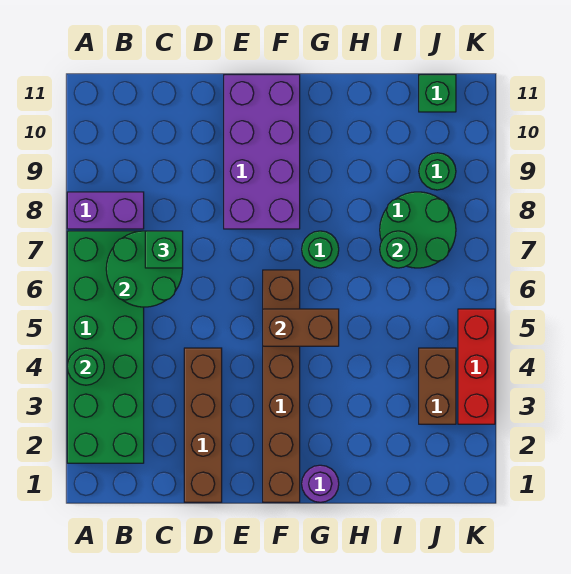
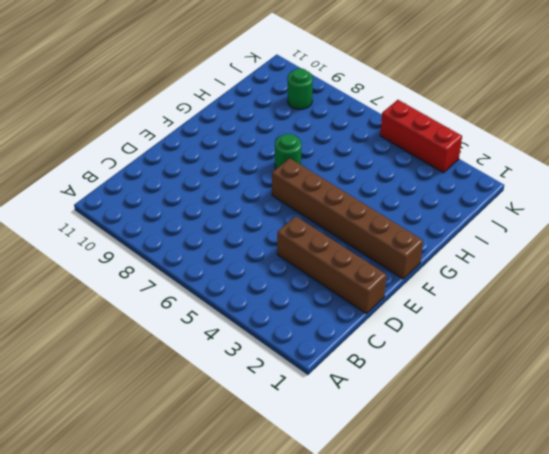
none -> green brick A2:B7 level 1
none -> purple brick A8:B8 level 1
none -> purple brick E8:F11 level 1

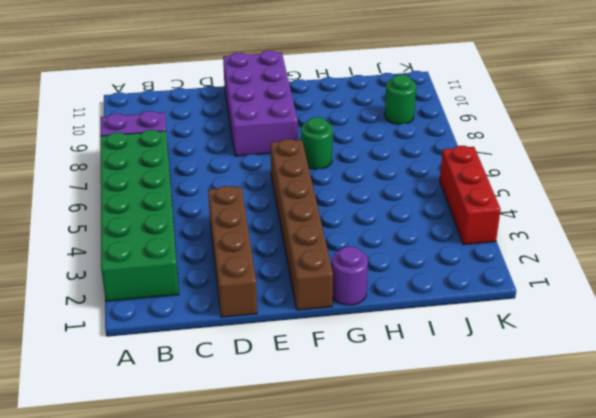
none -> green round brick I7:J8 level 1
none -> brown brick J3:J4 level 1
none -> green brick J11 level 1

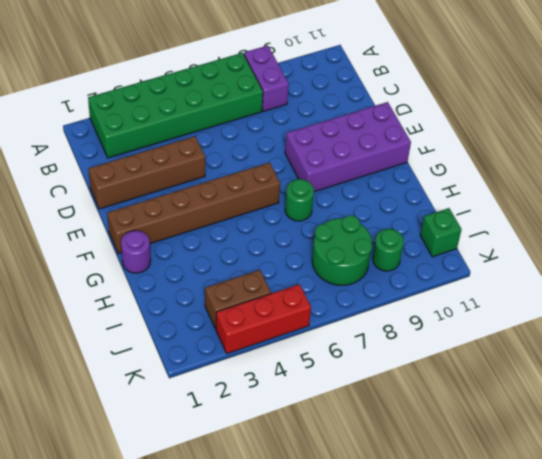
none -> green round brick A4 level 2
none -> green round brick B6:C7 level 2
none -> brown brick F5:G5 level 2

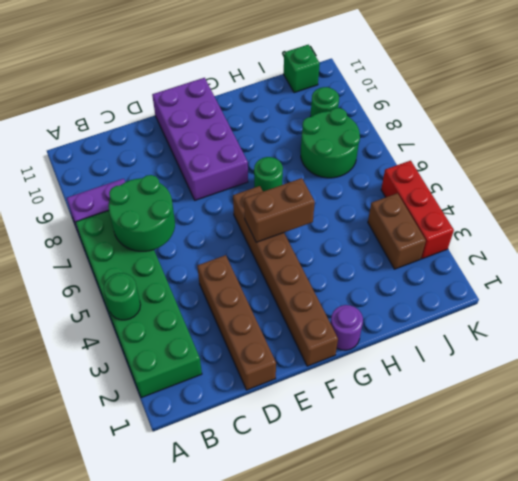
none -> green round brick I7 level 2
none -> green brick C7 level 3

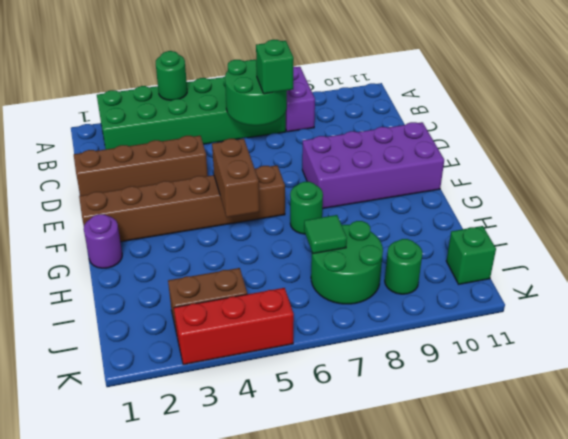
green tile I7 level 2 -> green round brick I7 level 2

